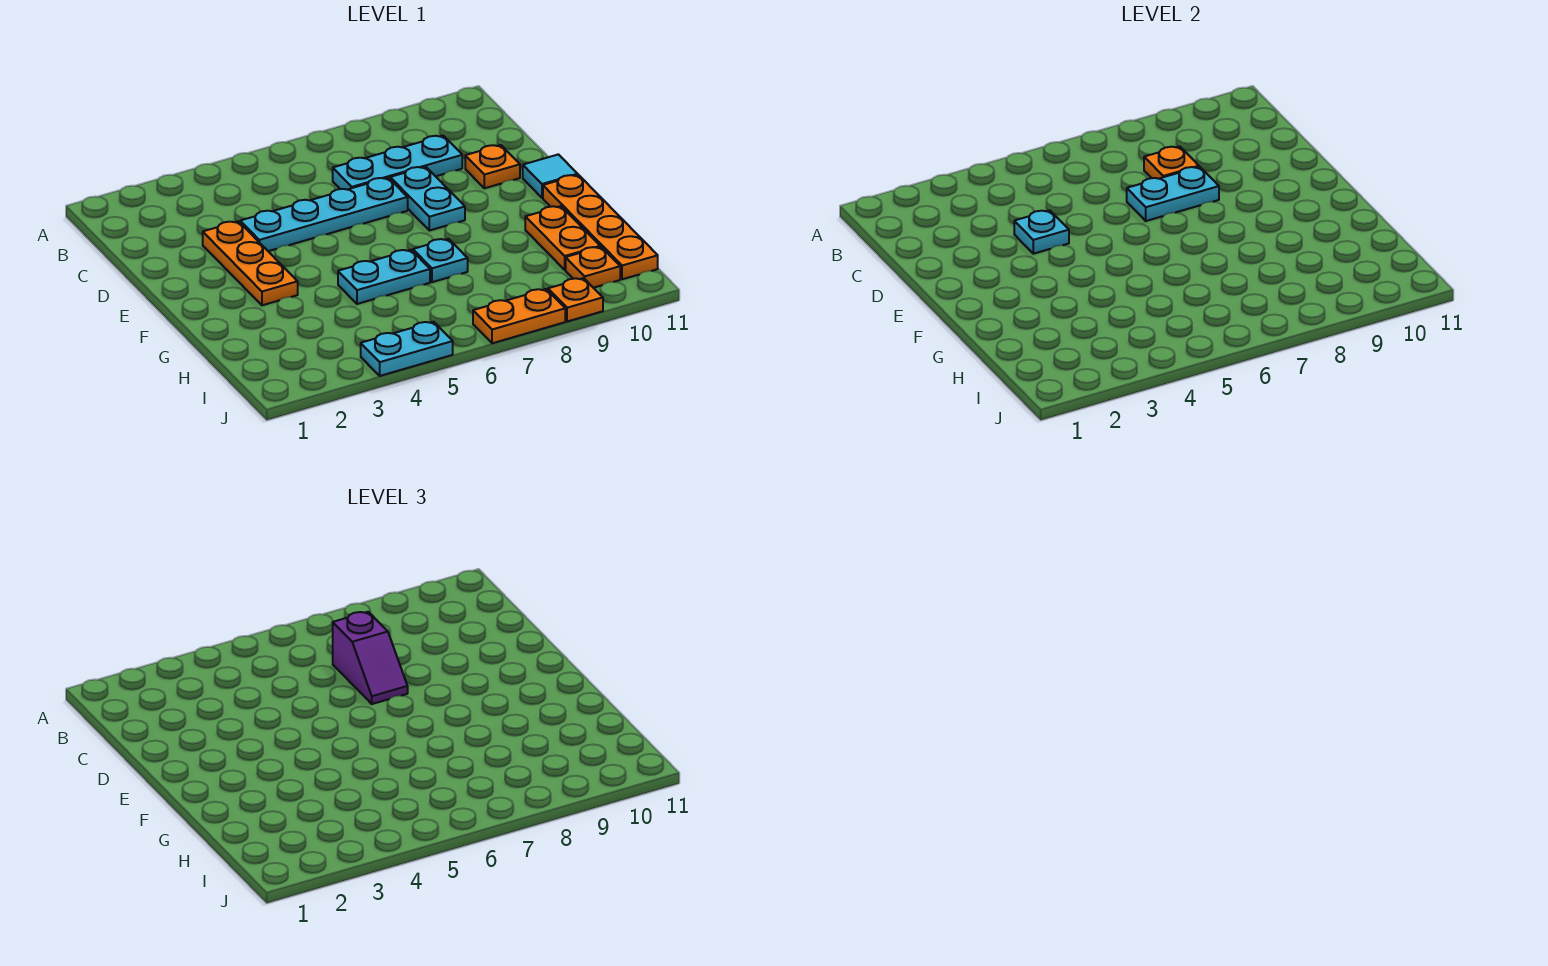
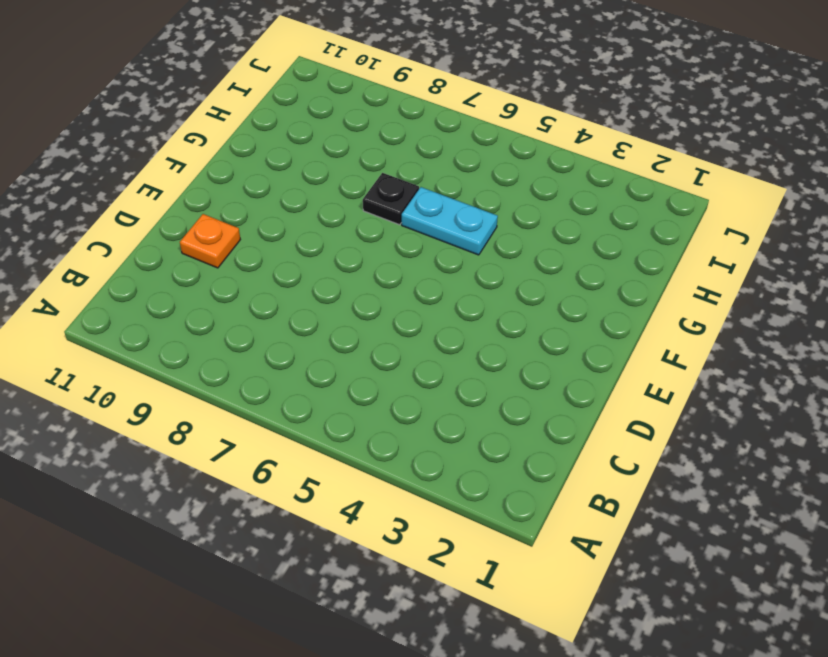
black plate G7 level 1 -> cyan plate G7 level 1
none -> cyan plate C7:C9 level 1
none -> orange plate D3:F3 level 1
none -> cyan plate D4:D7 level 1

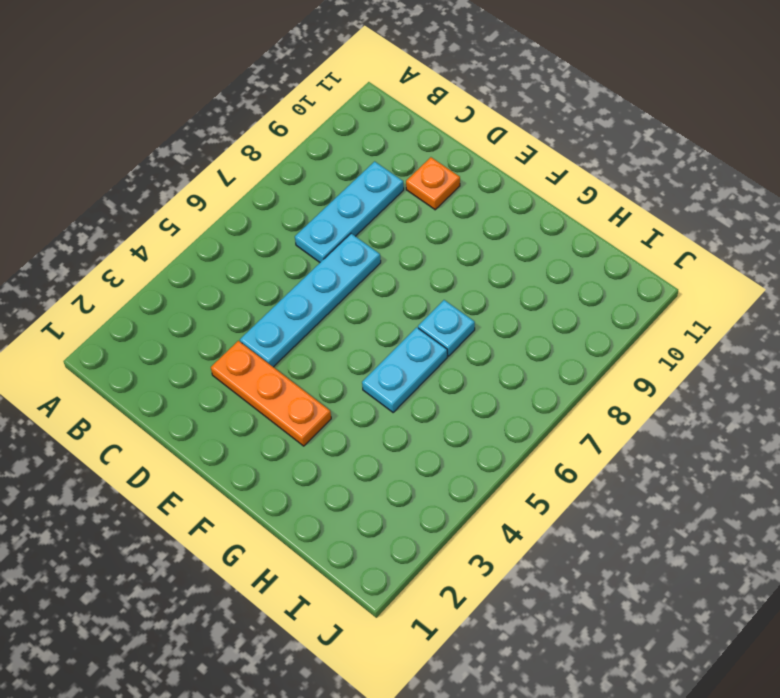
none -> cyan plate D8:E8 level 1
none -> cyan tile E11 level 1
none -> orange plate F11:I11 level 1

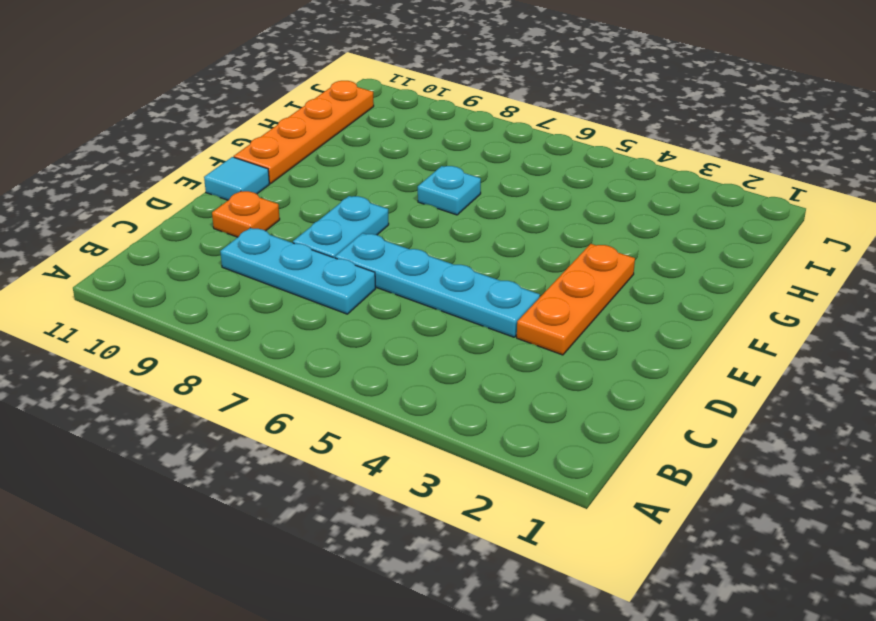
none -> cyan plate G5:G6 level 1
none -> orange plate G10:H10 level 1
none -> orange plate I10 level 1

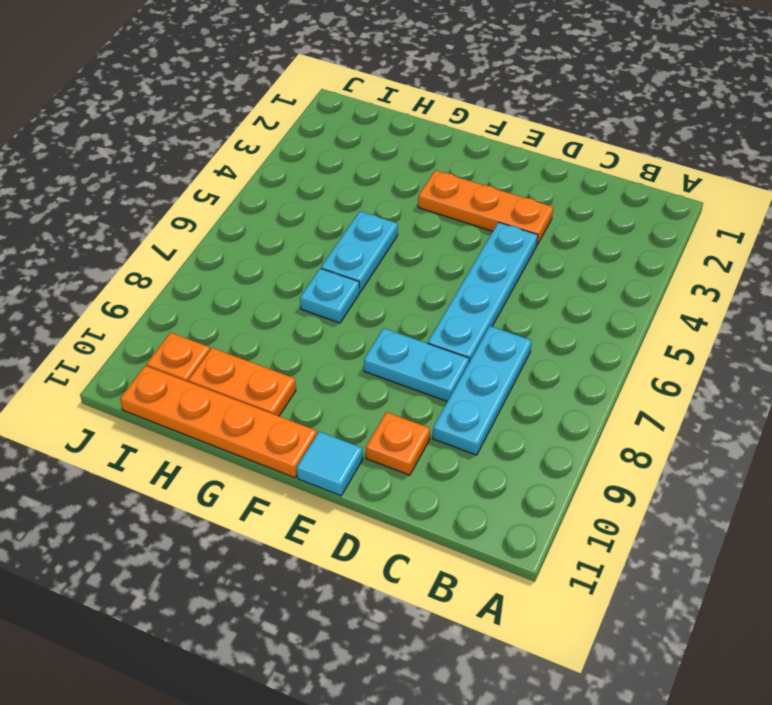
none -> cyan plate J4:J5 level 1
none -> orange plate J7:J8 level 1
none -> orange plate J9 level 1

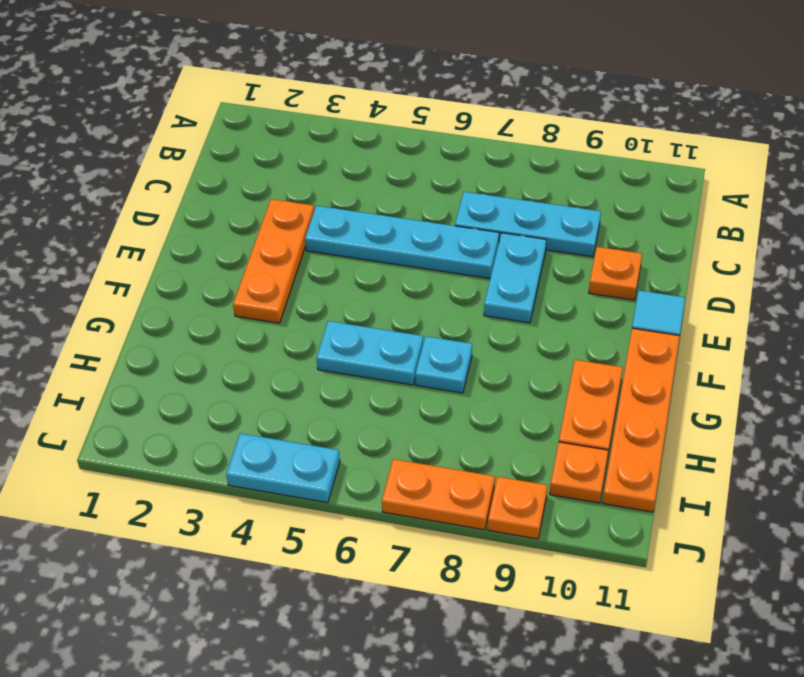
none -> orange plate C8 level 2
none -> cyan plate D4 level 2
none -> cyan plate D7:D8 level 2

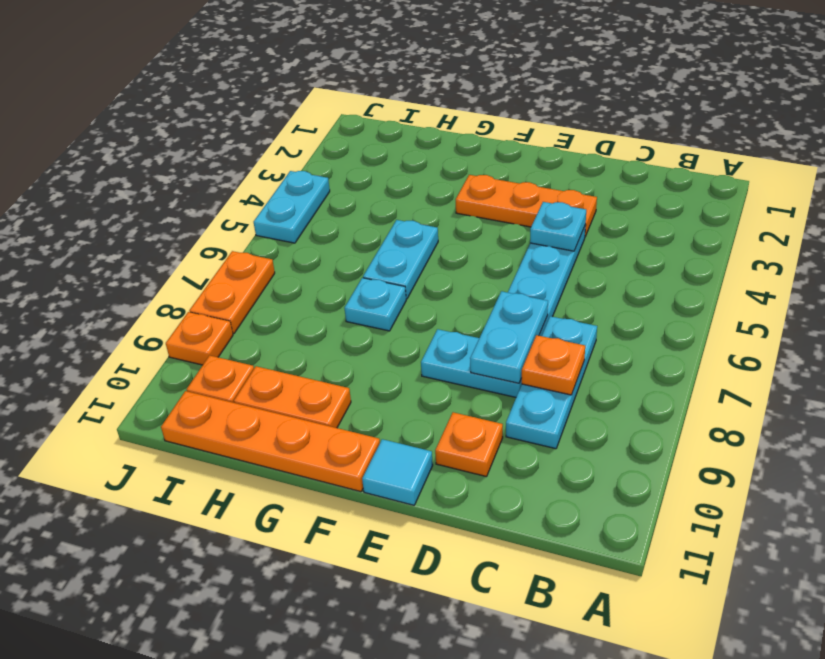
none -> purple slope C7:D7 level 3 top C

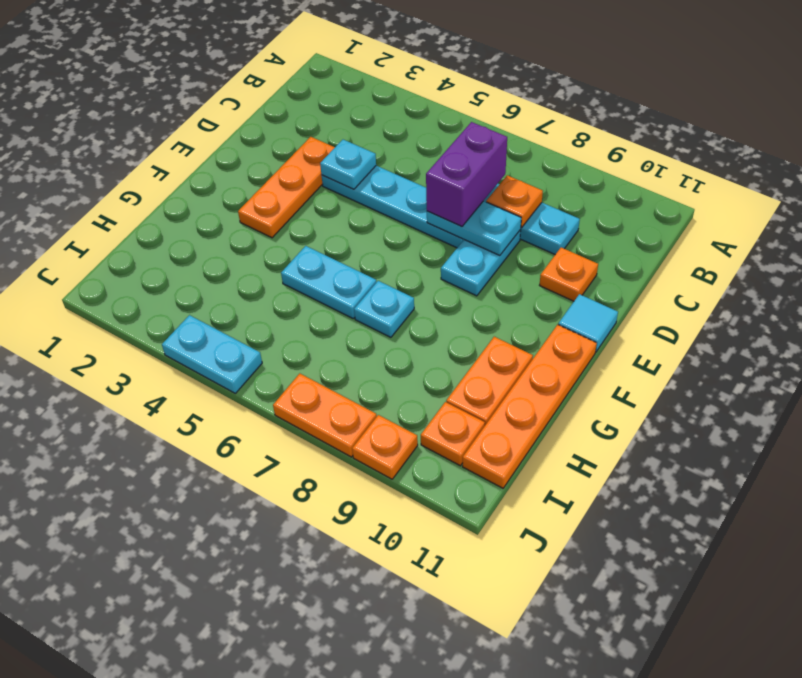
purple brick C7:D7 level 3 -> purple slope C7:D7 level 3 top C

